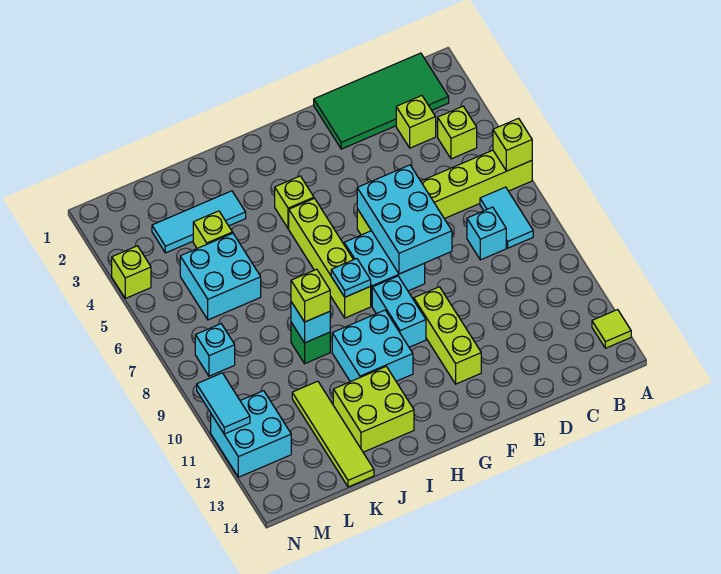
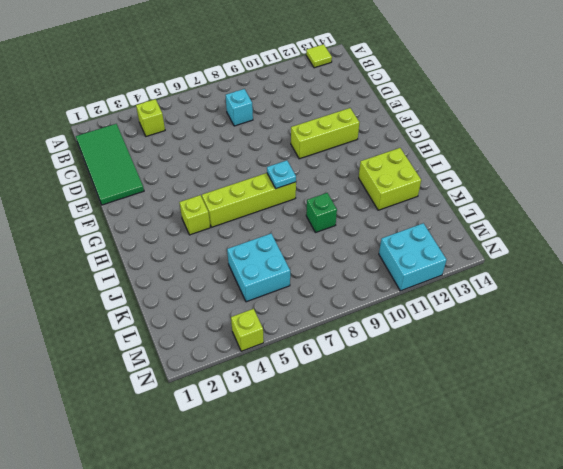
none -> lime brick A6:F6 level 1
none -> cyan tile B7:B8 level 1
none -> lime brick C3 level 1

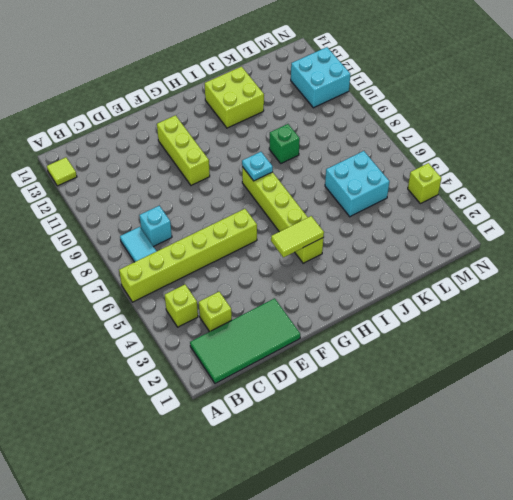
lime tile G4:H4 level 2 -> none
none -> cyan brick F7:G8 level 1
none -> cyan brick G9:G10 level 1
none -> cyan brick H10:I11 level 1

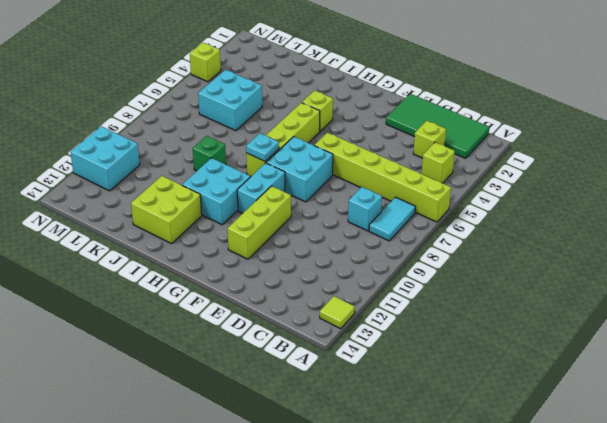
none -> cyan tile J3:L3 level 1
none -> lime brick K4 level 1
none -> lime tile K11:K14 level 1

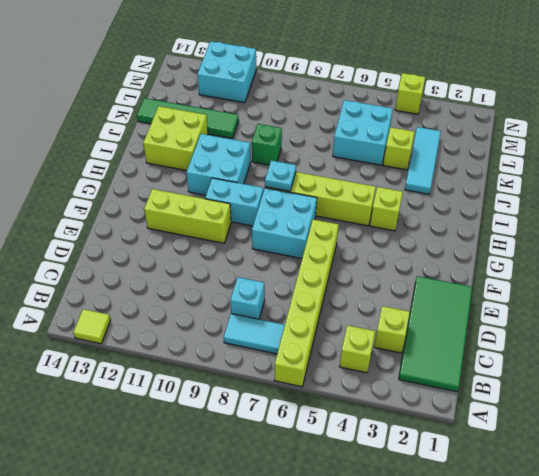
green tile K11:K14 level 1 -> lime tile K11:K14 level 1
none -> cyan brick M8 level 1
none -> lime brick A6 level 2
none -> cyan brick E6:F8 level 2

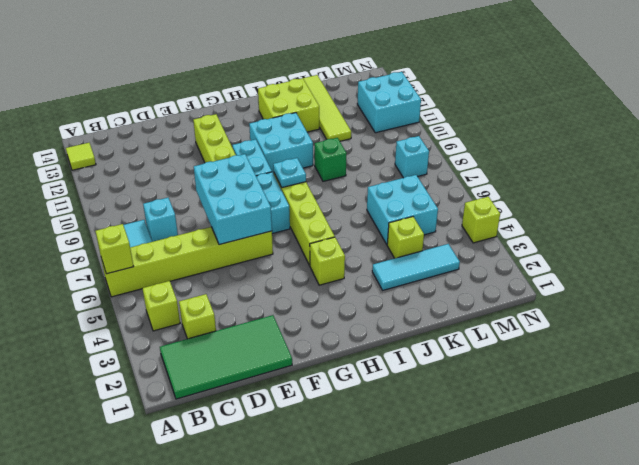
none -> cyan brick J9 level 2
none -> cyan tile N10:N11 level 2
none -> lime brick J9 level 3

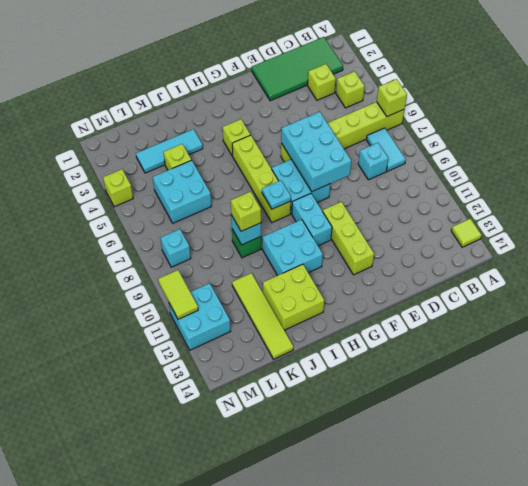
lime tile N10:N11 level 2 -> cyan tile N10:N11 level 2

